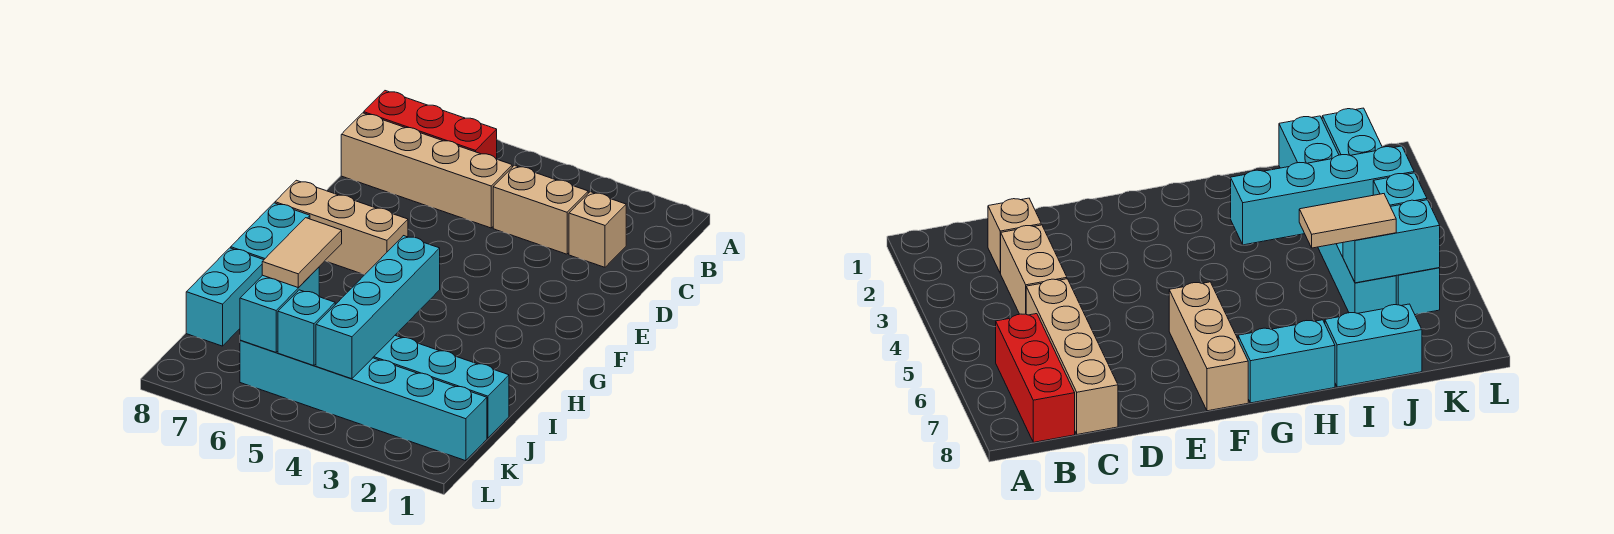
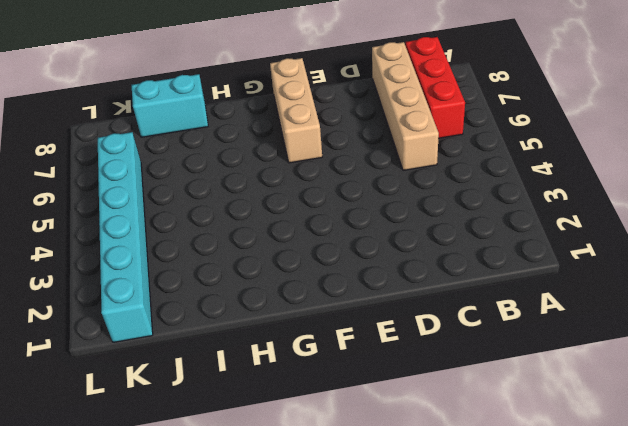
none -> tan brick C2 level 1
none -> tan brick C3:C4 level 1
none -> cyan brick G8:H8 level 1

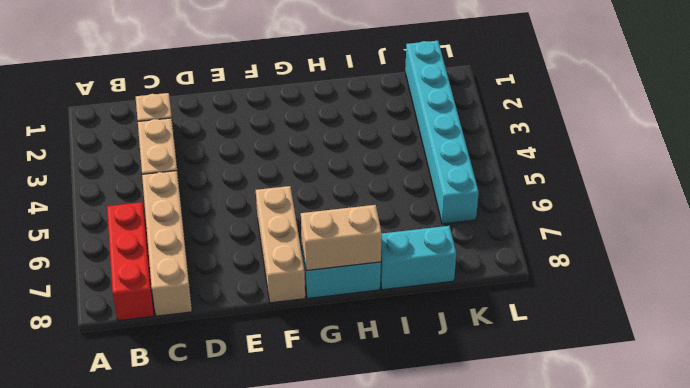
tan brick G8:H8 level 2 -> none
none -> cyan brick J1:J6 level 1
none -> cyan brick H4:K4 level 2
none -> cyan brick J6:K6 level 2

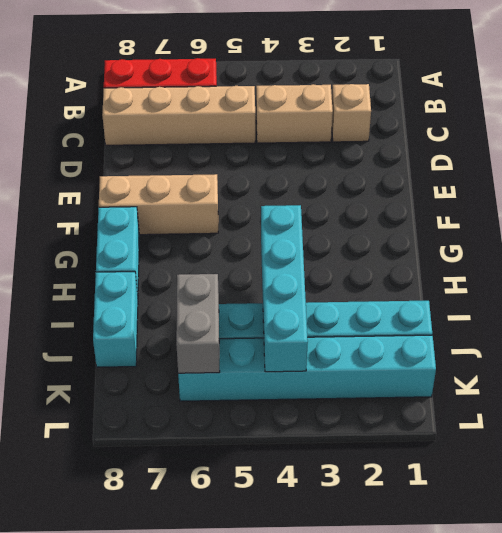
grey brick J6:K6 level 2 -> cyan brick J6:K6 level 2
none -> cyan brick K5 level 2
none -> tan tile I6:J6 level 3

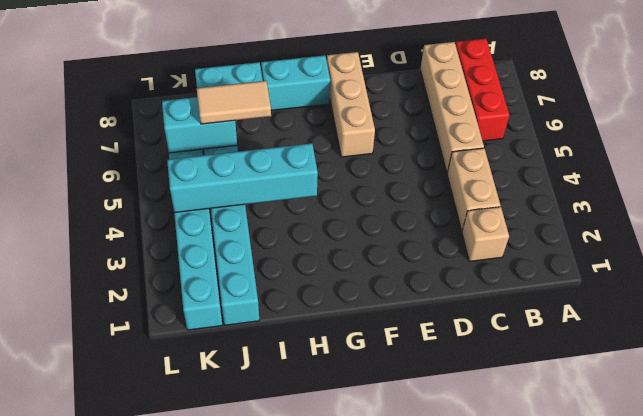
none -> cyan brick K5 level 2

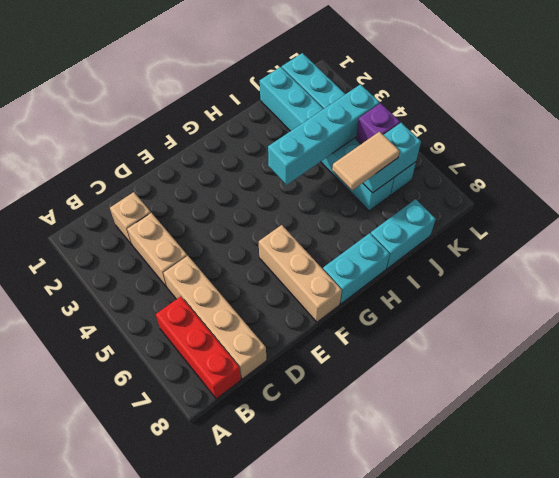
purple brick K5 level 2 -> cyan brick K5 level 2

